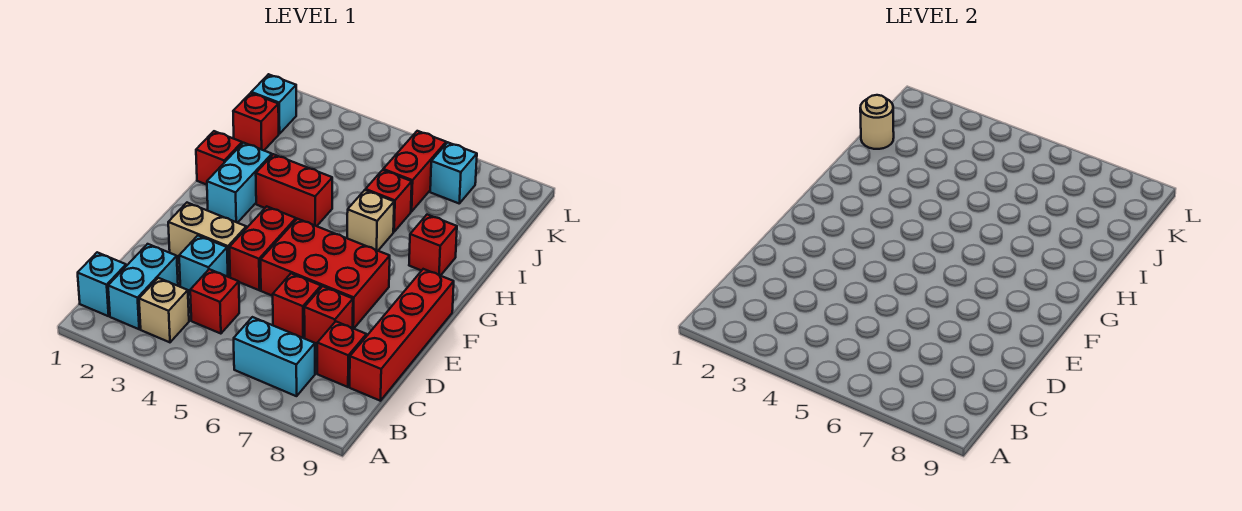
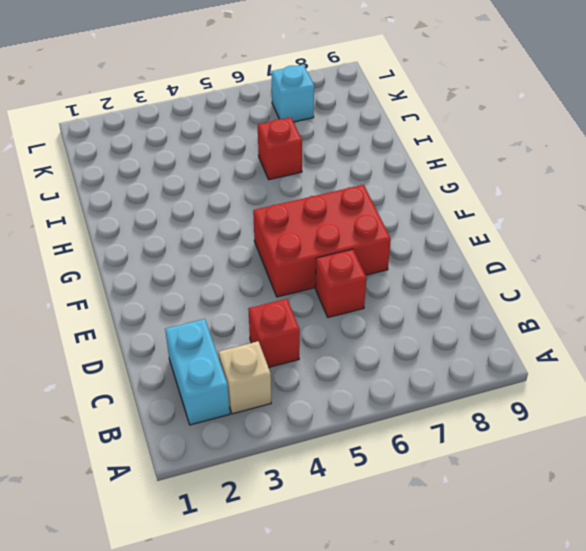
none -> cyan brick B1 level 1
none -> cyan brick B6:B7 level 1
none -> red brick C8 level 1

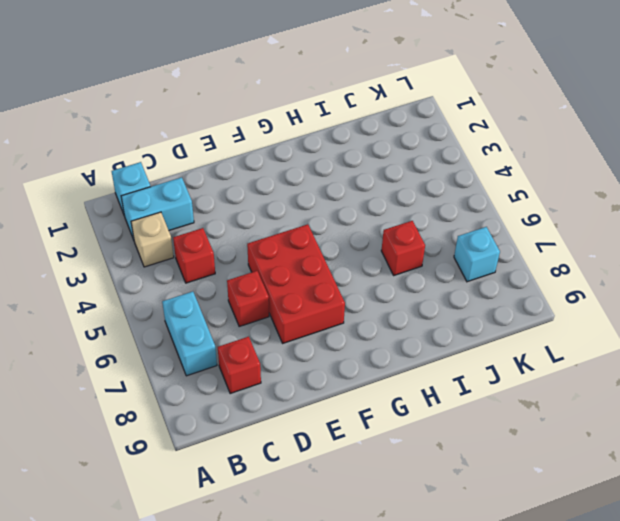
none -> red brick C9:F9 level 1
none -> cyan brick D3 level 1
none -> red brick D7 level 1

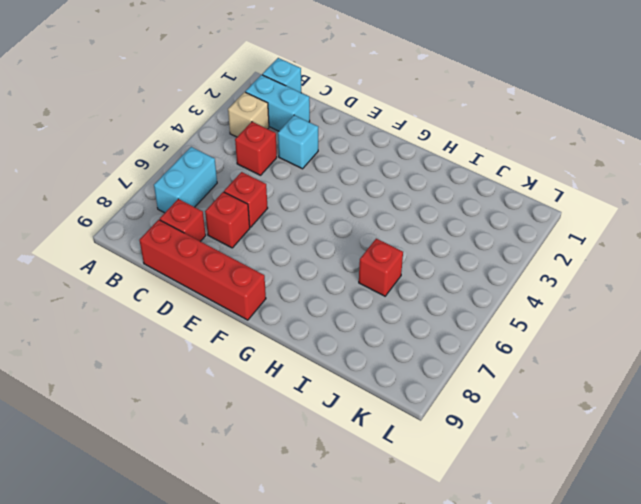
none -> tan brick E2:E3 level 1
none -> red brick E4:F4 level 1
none -> red brick E5:F7 level 1

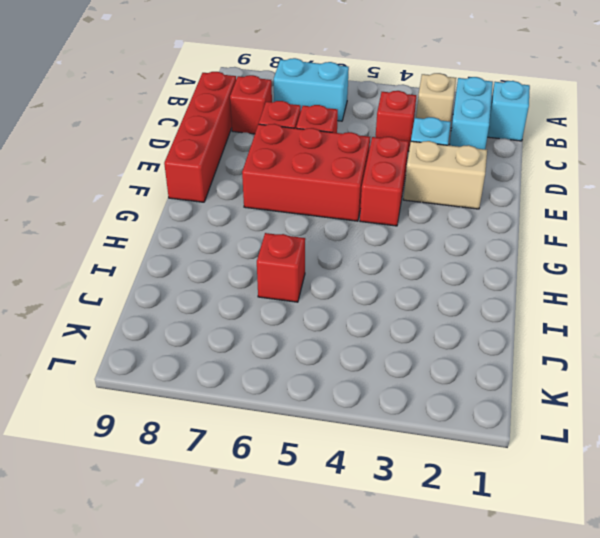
none -> cyan brick G2:H2 level 1
none -> red brick H1 level 1
none -> red brick H3:H4 level 1

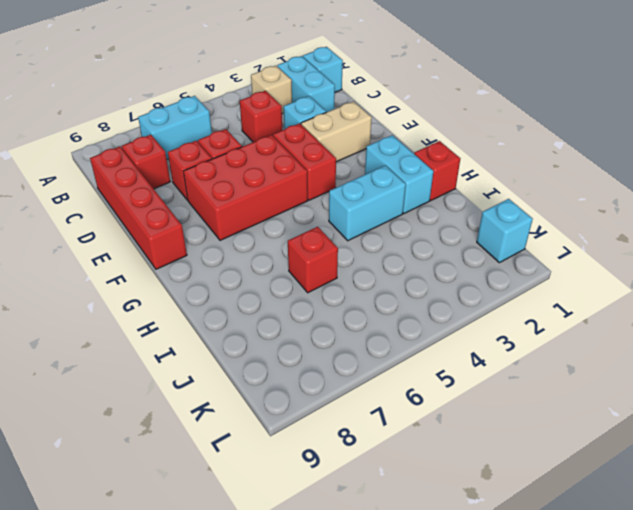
cyan brick H3:H4 level 1 -> red brick H3:H4 level 1
none -> tan brick H6 level 1
none -> red brick H8 level 1
none -> red brick J1 level 1

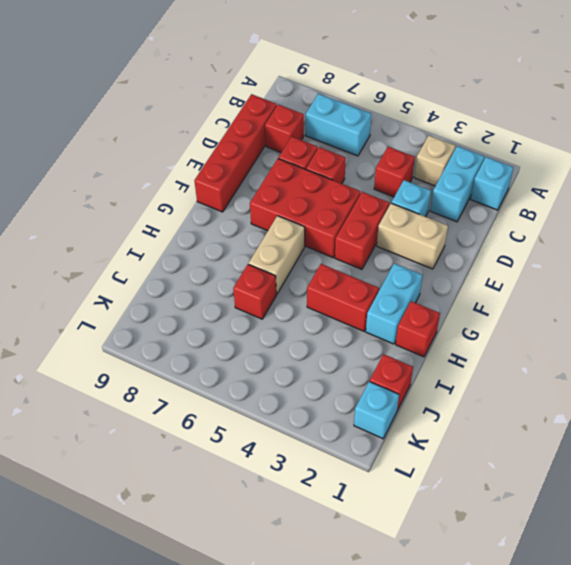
tan brick G6:H6 level 1 -> tan brick H6 level 1
none -> red brick H8 level 1
none -> red brick J6:K6 level 1
none -> cyan brick K7 level 1

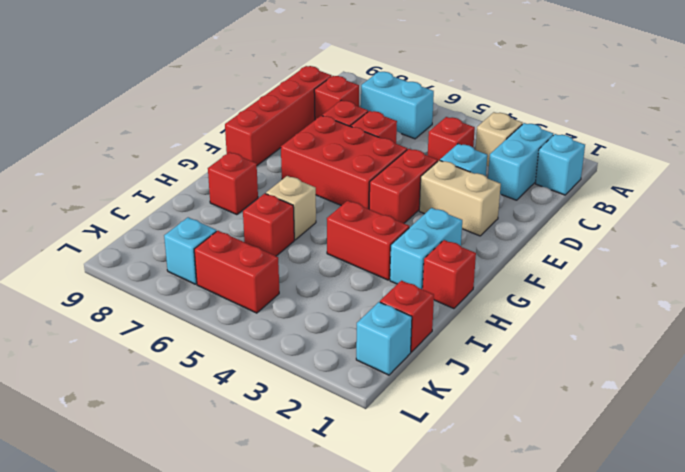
red brick K5:K6 level 1 -> red brick J6:K6 level 1
none -> tan round brick J1 level 2

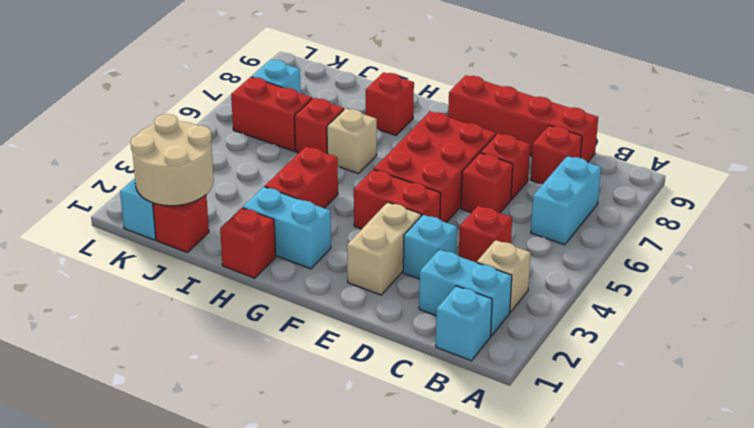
tan round brick J1:K2 level 2 -> tan round brick J1 level 2

